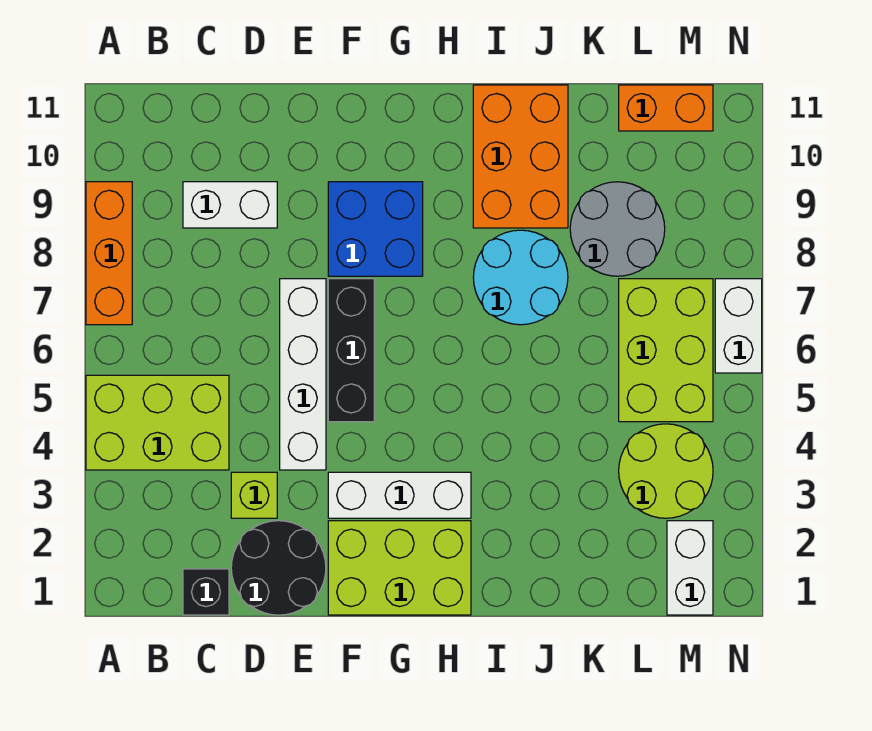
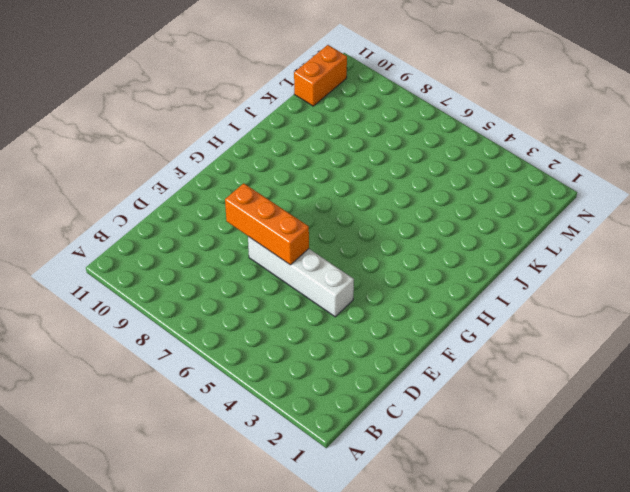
orange brick E6:E8 level 2 -> orange brick A7:A9 level 1
none -> lime brick A4:C5 level 1
none -> black brick C1 level 1
none -> white brick C9:D9 level 1

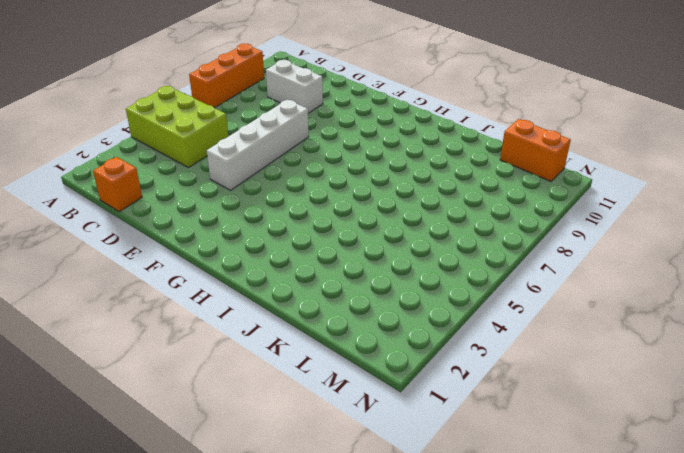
orange brick C1 level 1 -> black brick C1 level 1
none -> black round brick D1:E2 level 1
none -> lime brick D3 level 1
none -> lime brick F1:H2 level 1

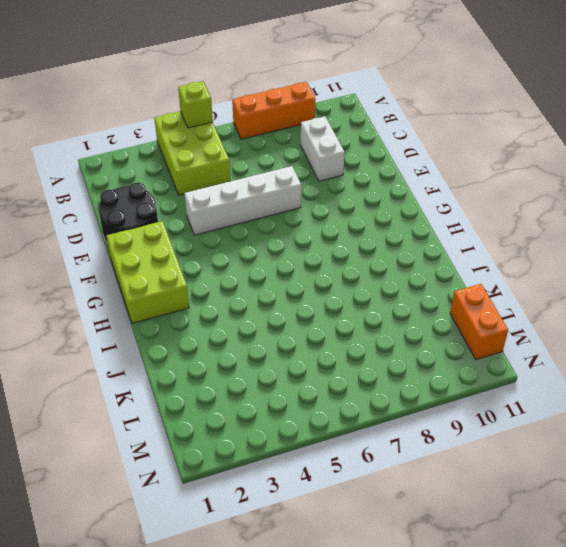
lime brick A5 level 2 -> lime brick D3 level 1
none -> black brick C1 level 1
none -> white brick F3:H3 level 1
none -> black brick F5:F7 level 1

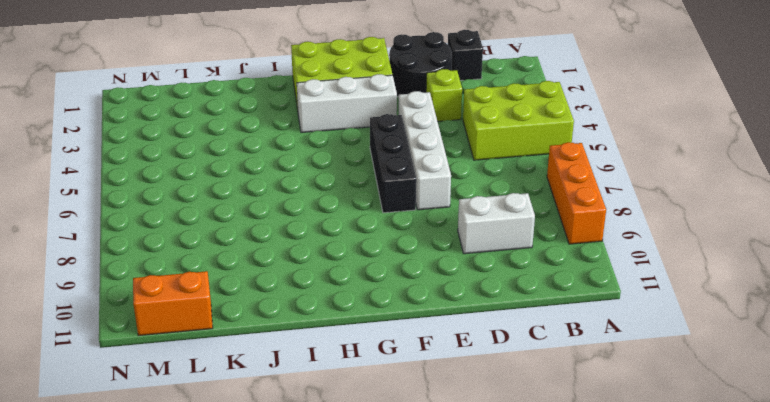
none -> blue brick F8:G9 level 1
none -> cyan round brick I7:J8 level 1
none -> orange brick I9:J11 level 1

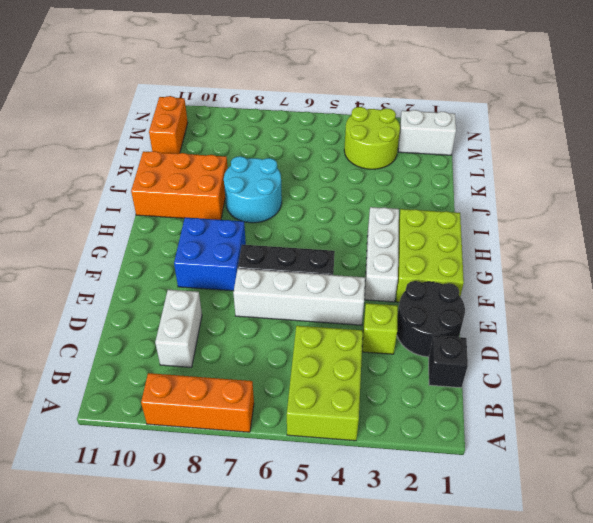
none -> grey round brick K8:L9 level 1
none -> lime brick L5:M7 level 1
none -> white brick N6:N7 level 1

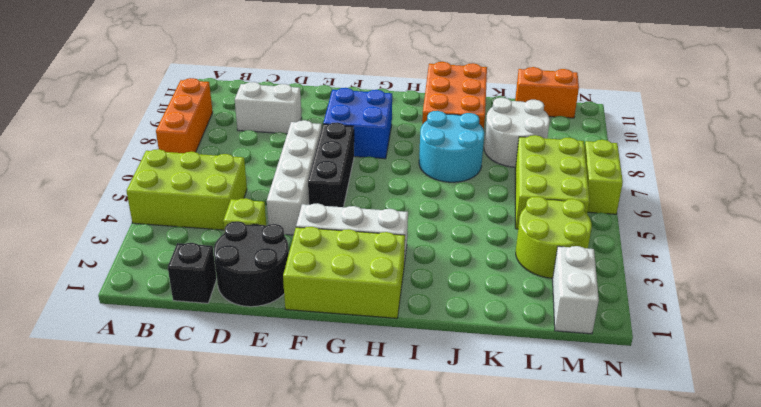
white round brick K8:L9 level 1 -> grey round brick K8:L9 level 1
lime brick N6:N7 level 1 -> white brick N6:N7 level 1

